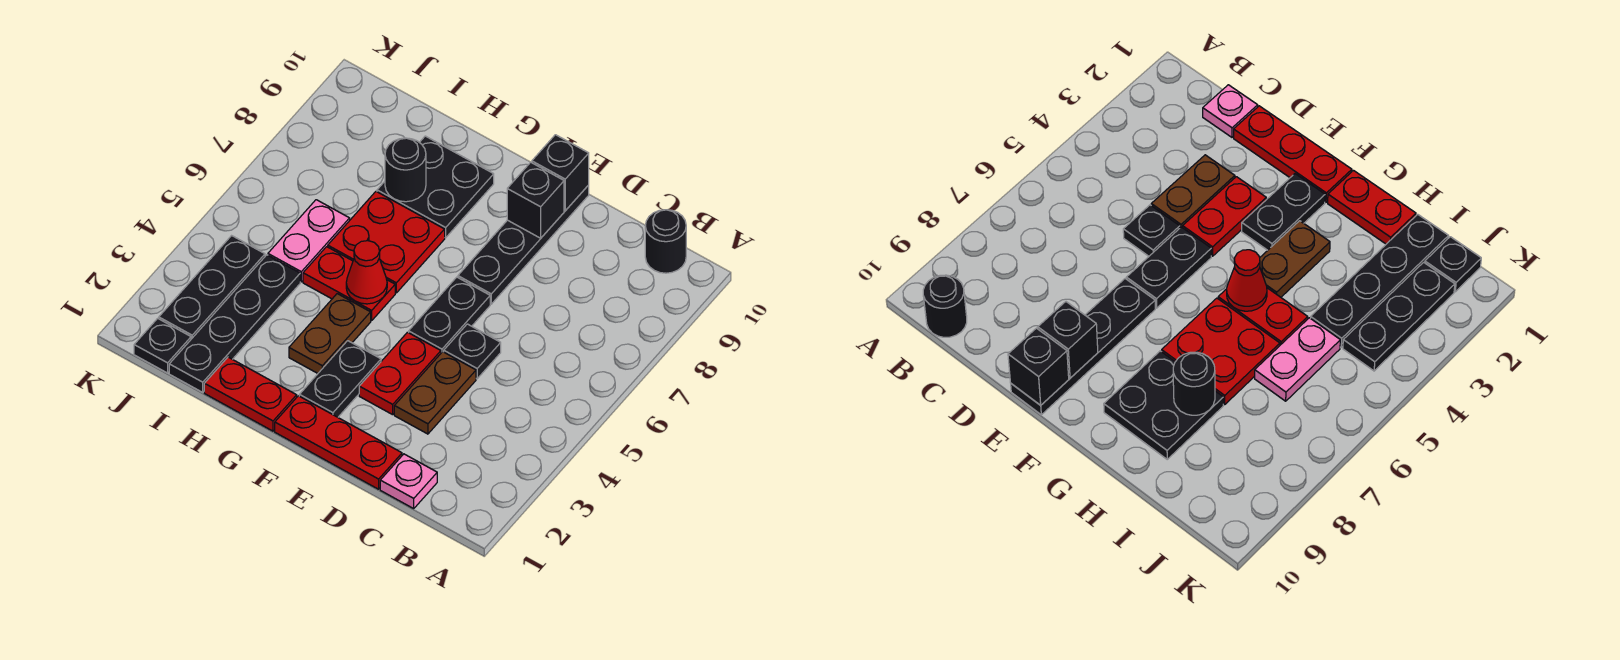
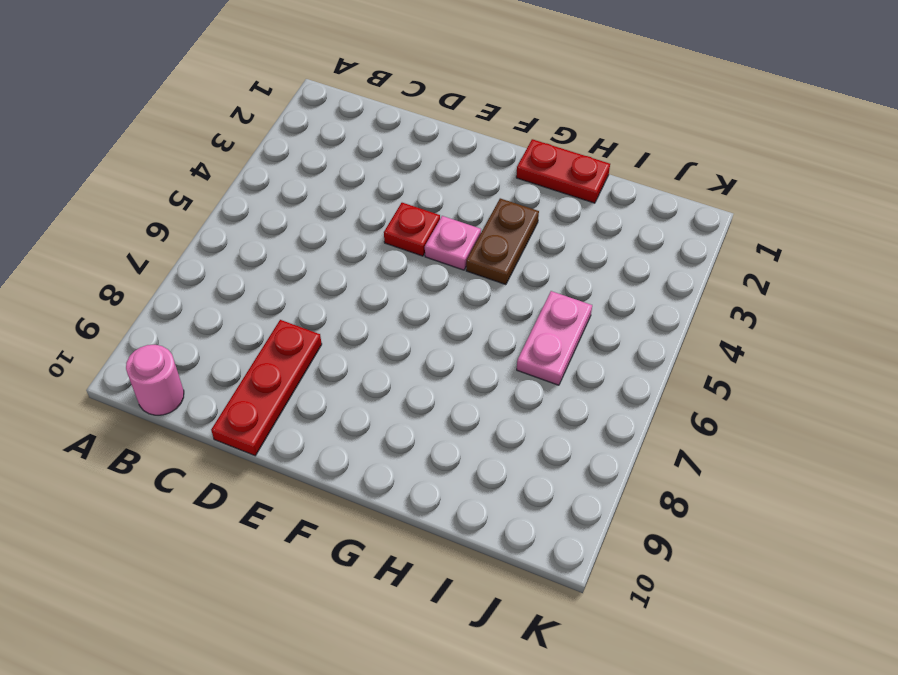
pink round brick B10 level 1 -> black round brick B10 level 1
red plate D8:D10 level 1 -> red plate D1:F1 level 1
red plate E4 level 1 -> red plate E3:E4 level 1
pink plate F4 level 1 -> pink plate C1 level 1
none -> brown plate D3:D4 level 1
none -> black plate D5 level 1
none -> black plate E5:E6 level 1

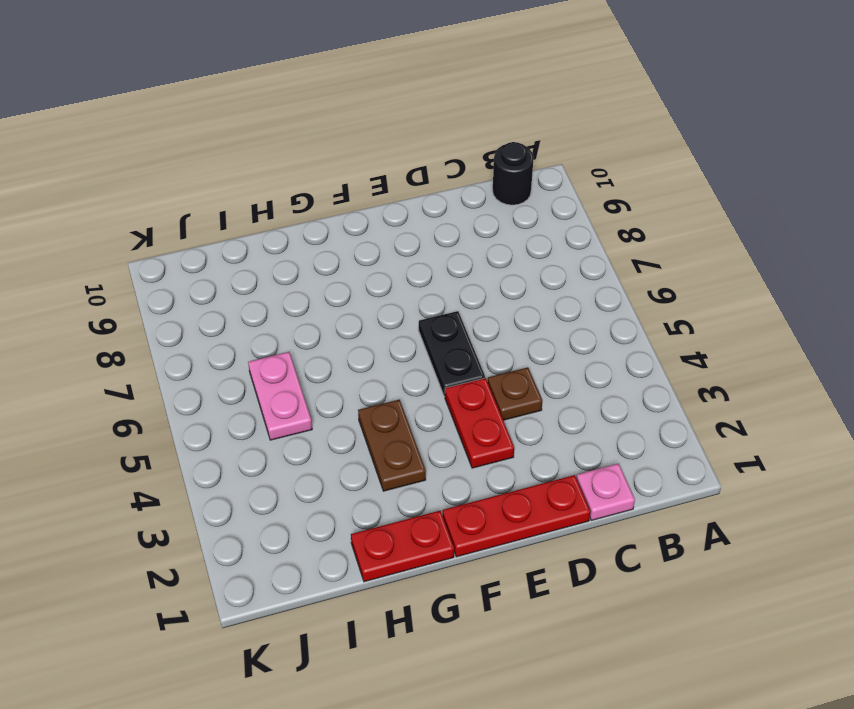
brown plate D4 level 1 -> brown plate D3:D4 level 1
none -> black plate D5 level 1
none -> black plate E7:E10 level 1
none -> black plate F2:F3 level 1

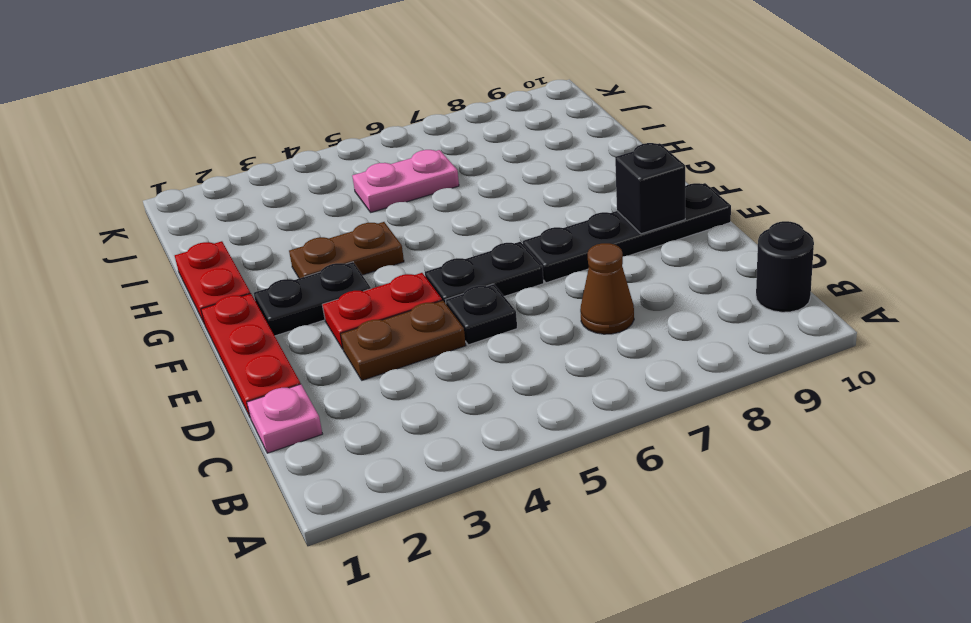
brown cone C7 level 1 -> none
none -> red plate G5:H5 level 1
none -> red plate G6:H7 level 1
none -> black plate G8:H9 level 1

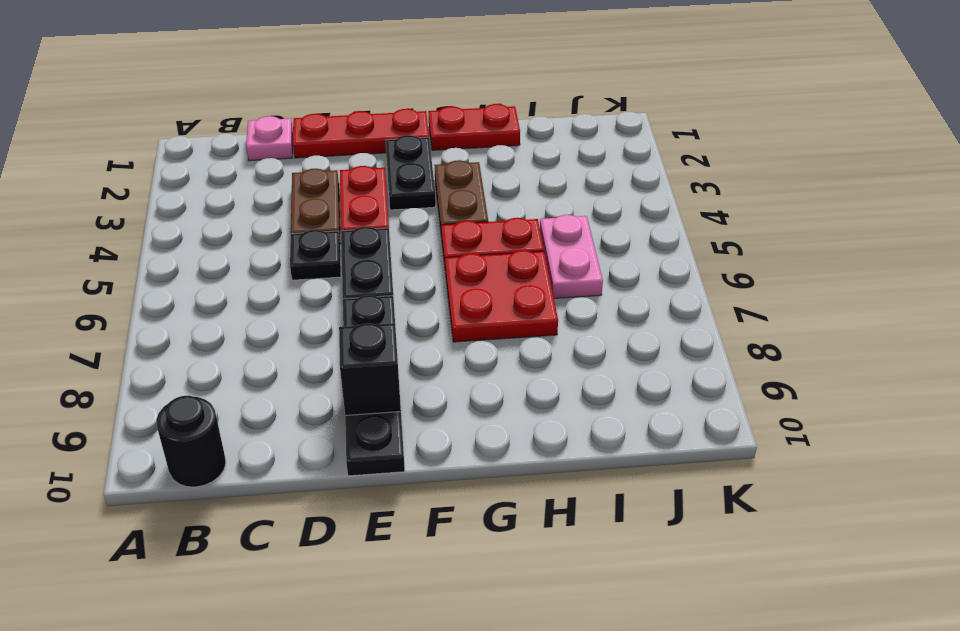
none -> black plate G8:H9 level 1
none -> black plate I1:I4 level 1
none -> black plate J1 level 1

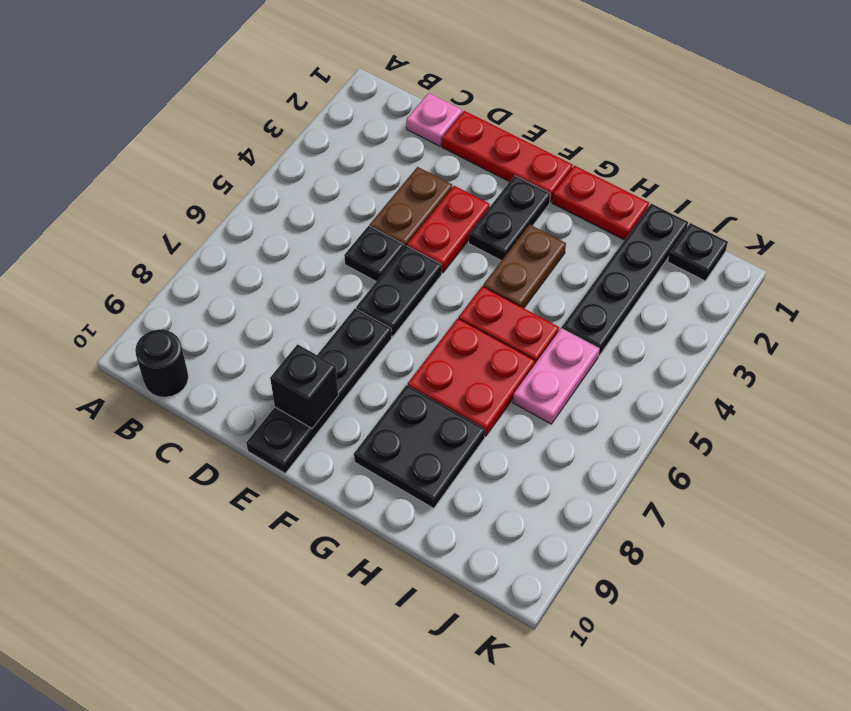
none -> black plate J2:J4 level 1
none -> black brick E10 level 2
none -> red cone G5 level 2

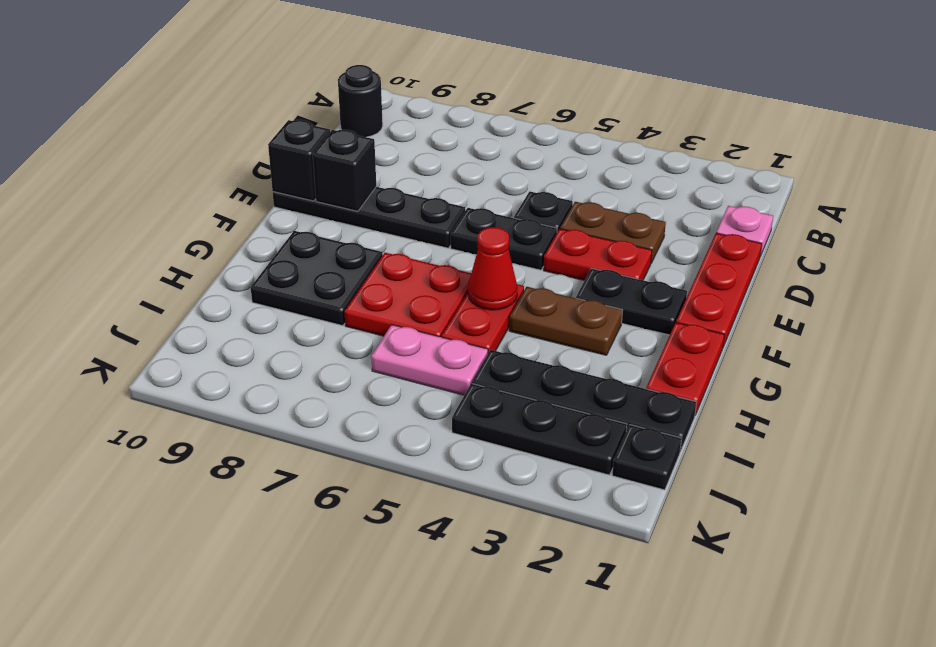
none -> black round brick H8 level 2

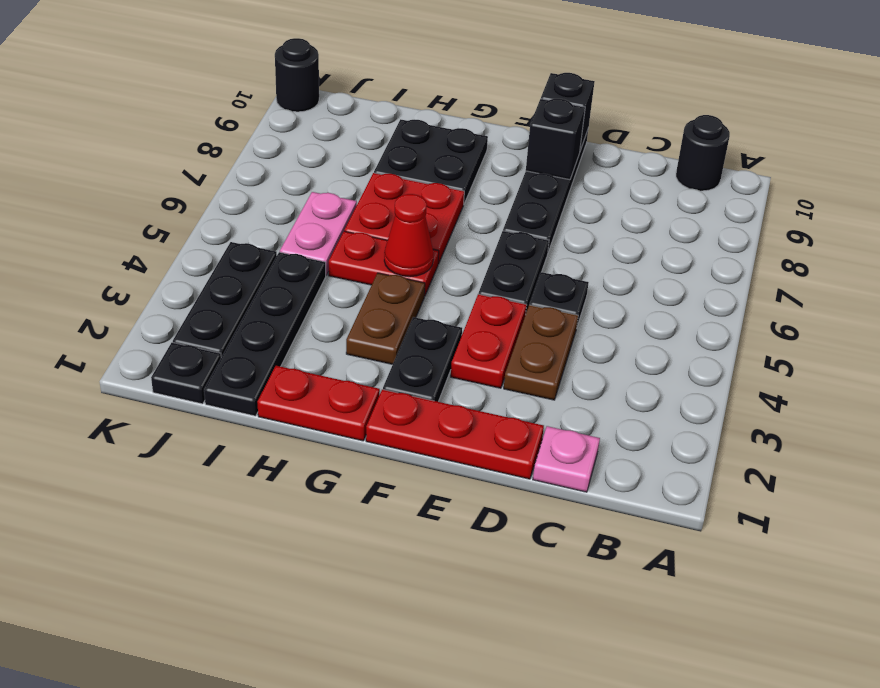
black round brick K10 level 1 -> black round brick H8 level 2

